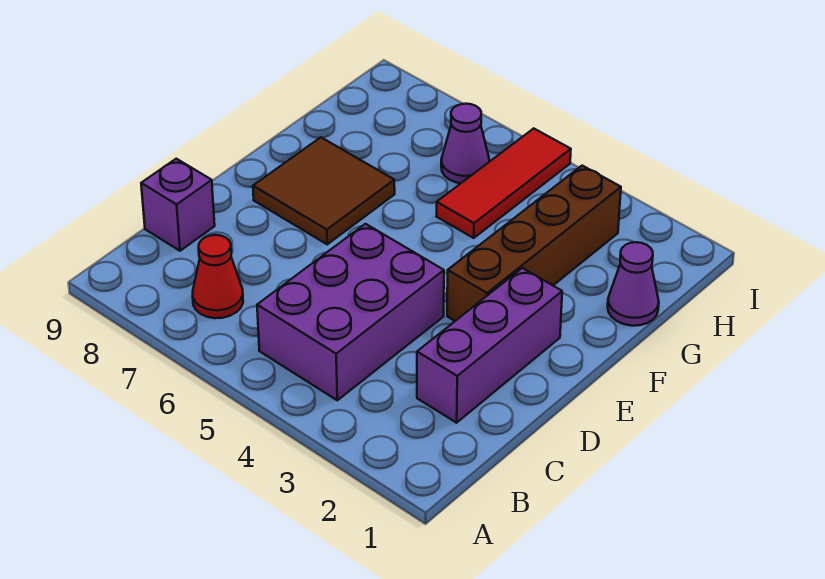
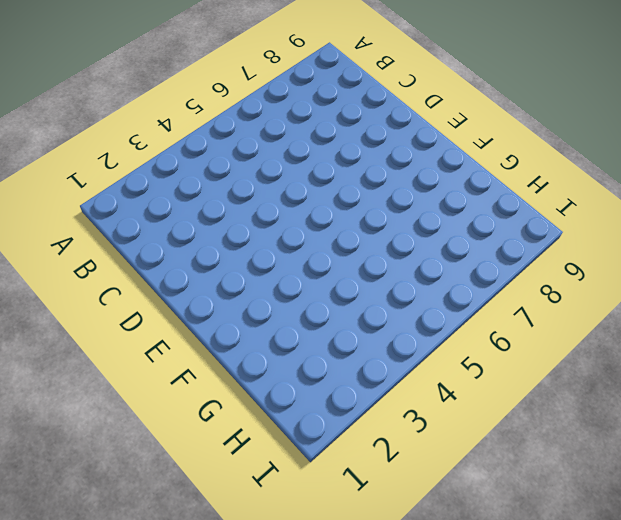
none -> purple brick B4:D5 level 1
none -> red cone B7 level 1

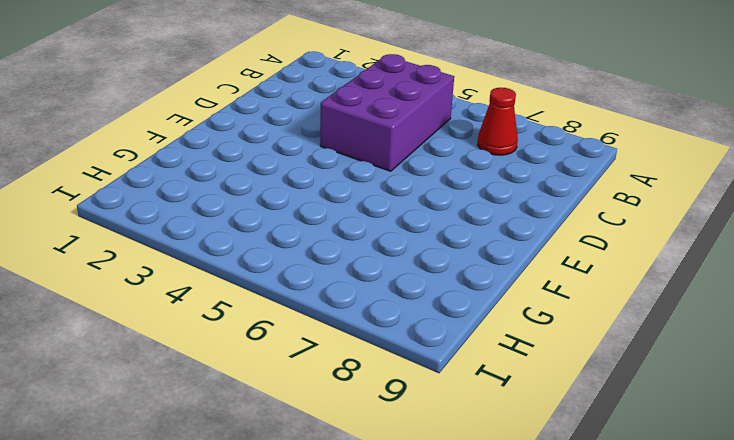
none -> purple brick C2:E2 level 1
none -> purple brick C9 level 1

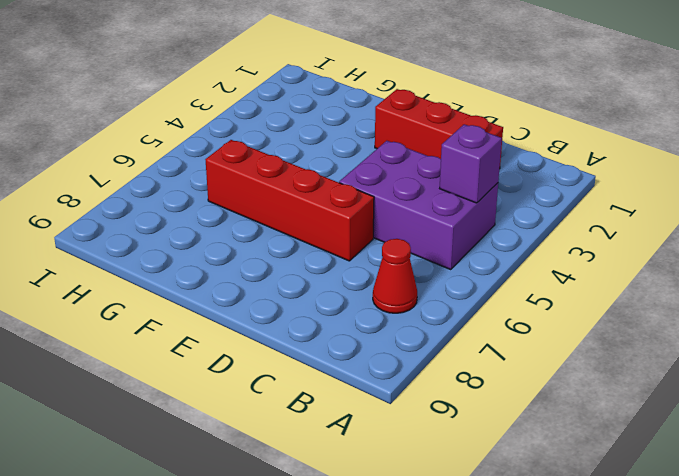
purple brick B4 level 2 -> purple brick C9 level 1
red brick C2:E2 level 1 -> purple brick C2:E2 level 1
red brick D6:G6 level 1 -> none
none -> brown brick E3:H3 level 1
none -> brown tile E7:F8 level 1

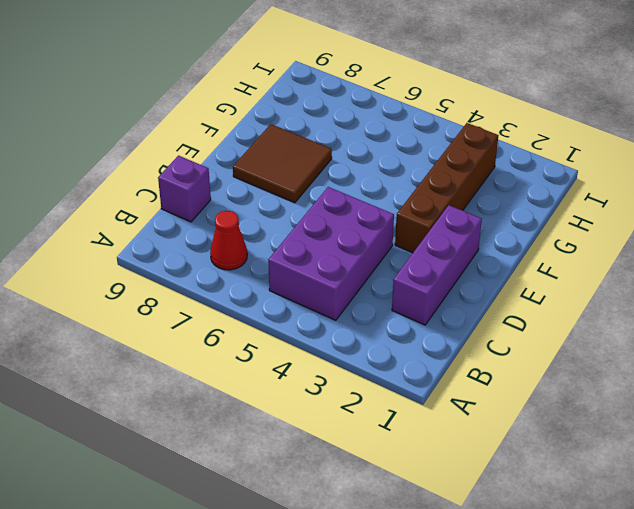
none -> purple cone G1 level 1
none -> red tile G5:I5 level 1

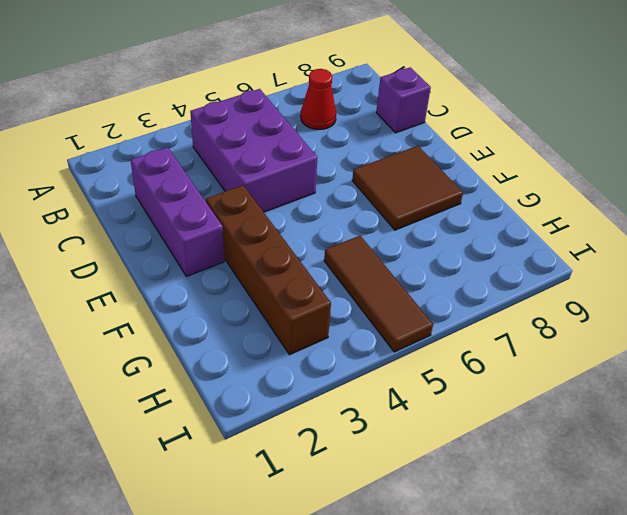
brown tile G5:I5 level 1 -> red tile G5:I5 level 1
none -> purple cone G1 level 1
none -> purple cone H6 level 1

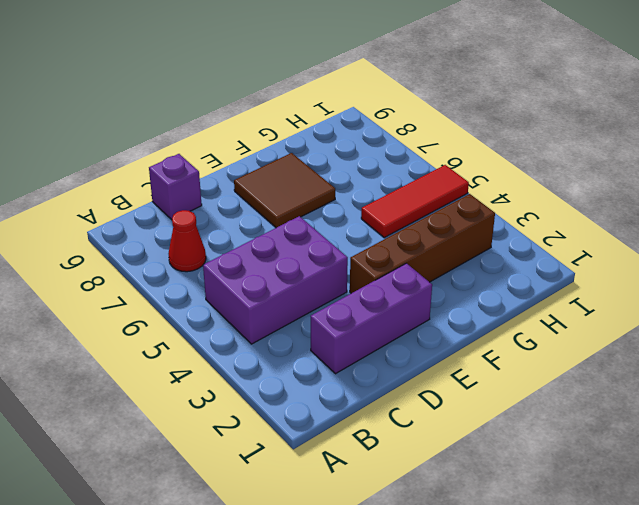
none -> purple cone G1 level 1
none -> purple cone H6 level 1

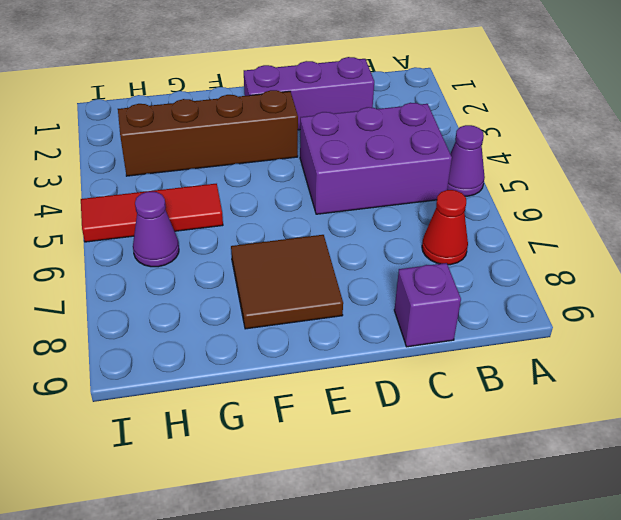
purple cone A5 level 1 -> purple cone G1 level 1

